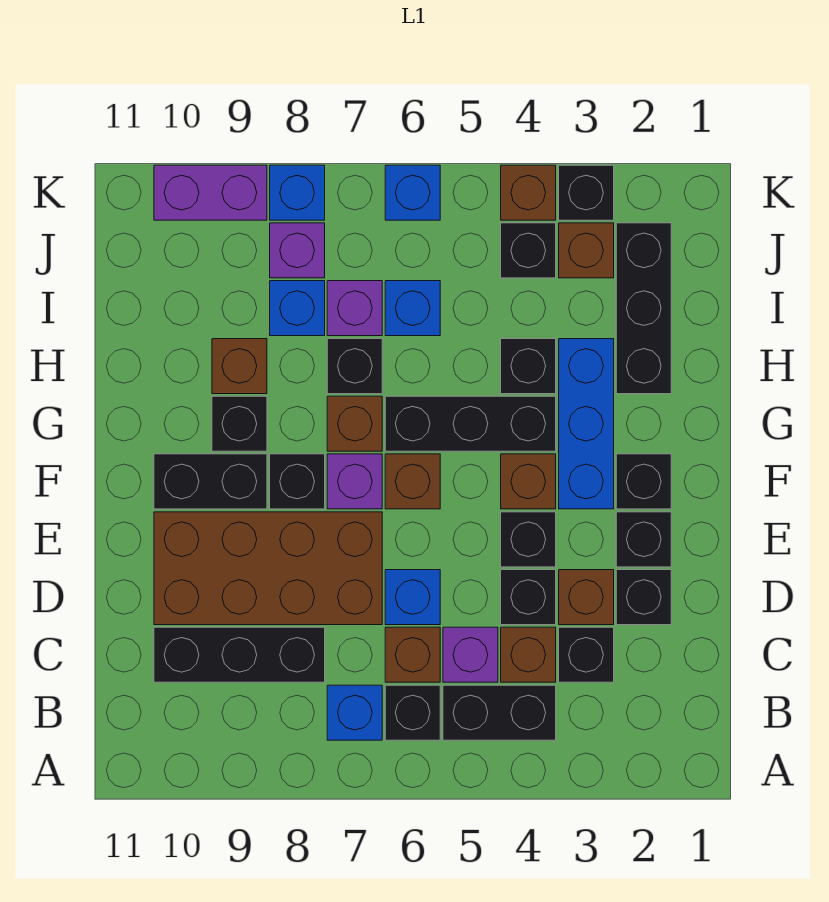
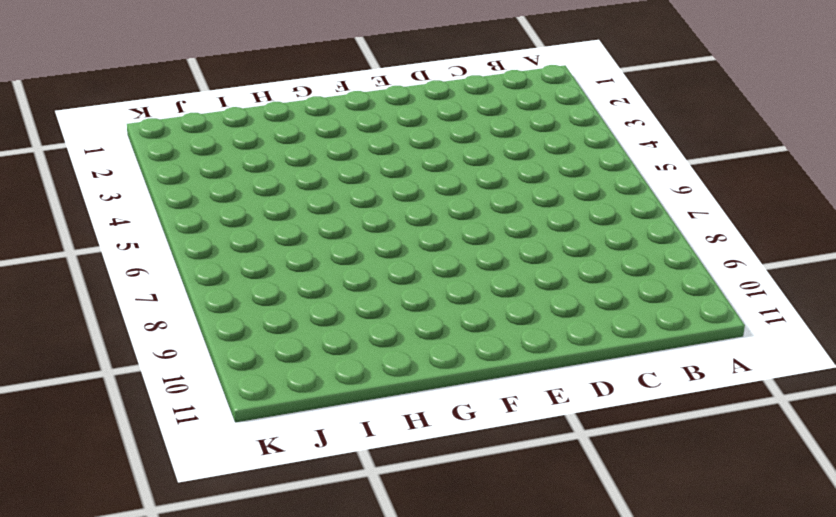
none -> black brick B4:B5 level 1
none -> black brick B6 level 1
none -> blue brick B7 level 1
none -> black brick C3 level 1

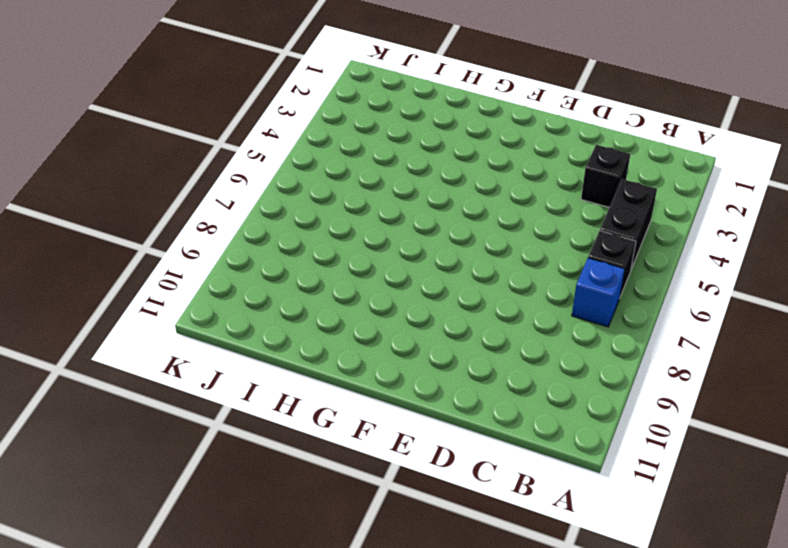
none -> brown brick C4 level 1
none -> purple brick C5 level 1
none -> brown brick C6 level 1
none -> black brick C8:C10 level 1

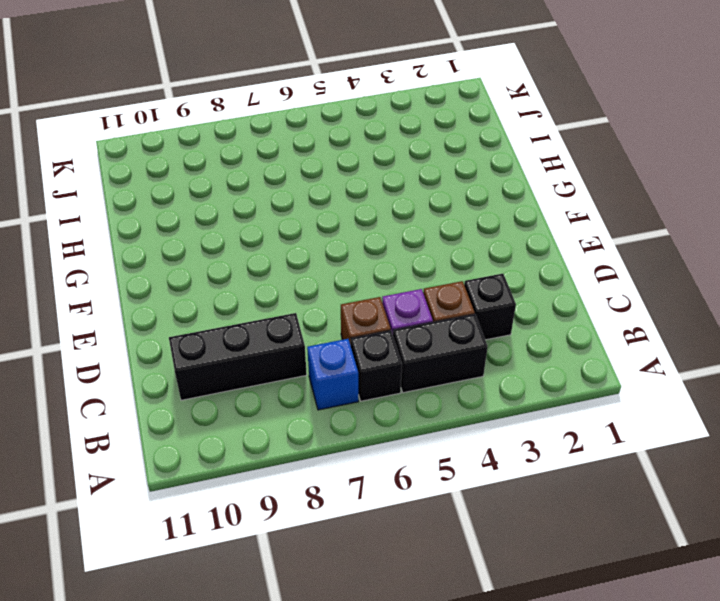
none -> black brick D2 level 1
none -> brown brick D3 level 1
none -> black brick D4 level 1
none -> blue brick D6 level 1

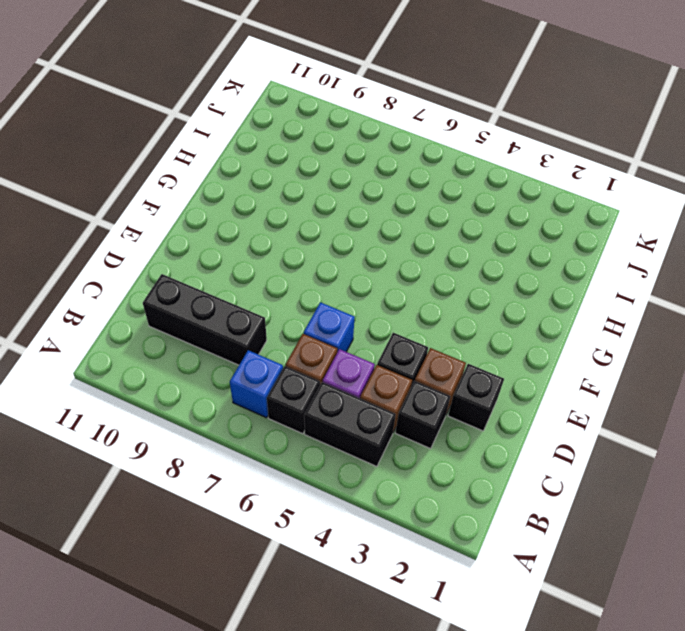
none -> brown brick D7:E10 level 1
none -> black brick E2 level 1
none -> black brick E4 level 1
none -> black brick F2 level 1

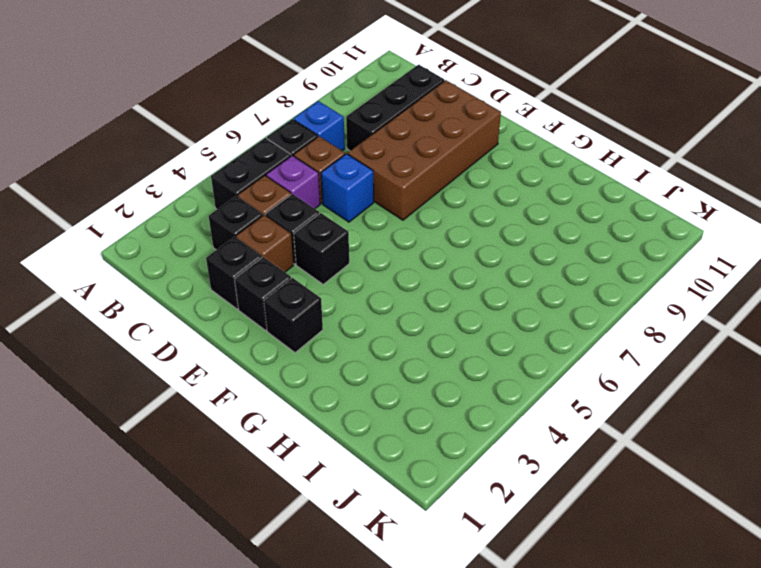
none -> blue brick F3:H3 level 1
none -> brown brick F4 level 1
none -> brown brick F6 level 1
none -> purple brick F7 level 1

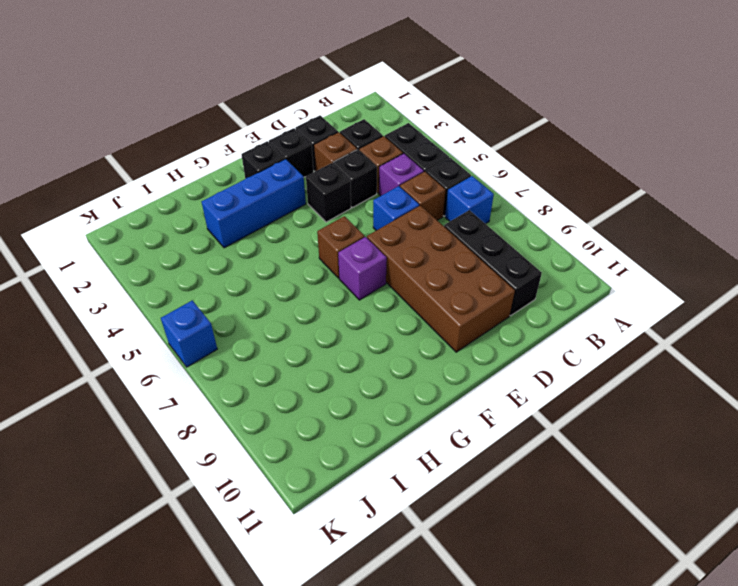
none -> brown brick F4 level 1
none -> black brick F8 level 1
none -> black brick F9:F10 level 1
none -> black brick G4:G6 level 1

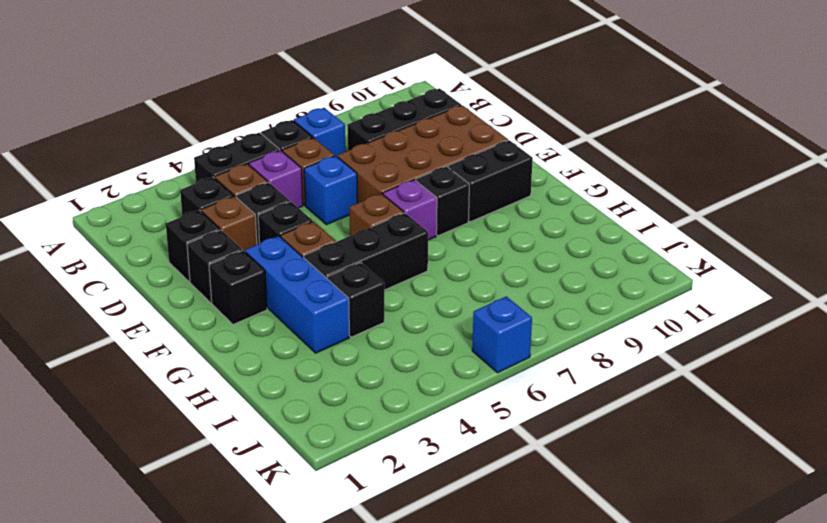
none -> brown brick G7 level 1
none -> black brick G9 level 1
none -> black brick H2:J2 level 1
none -> black brick H7 level 1

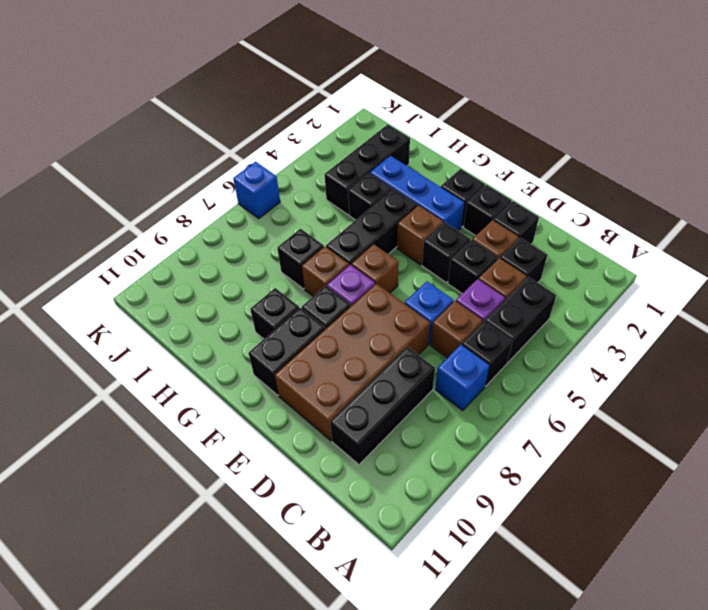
black brick I2:I4 level 1 -> black brick H2:J2 level 1
none -> brown brick H9 level 1
none -> blue brick I6 level 1
none -> purple brick I7 level 1
none -> blue brick I8 level 1

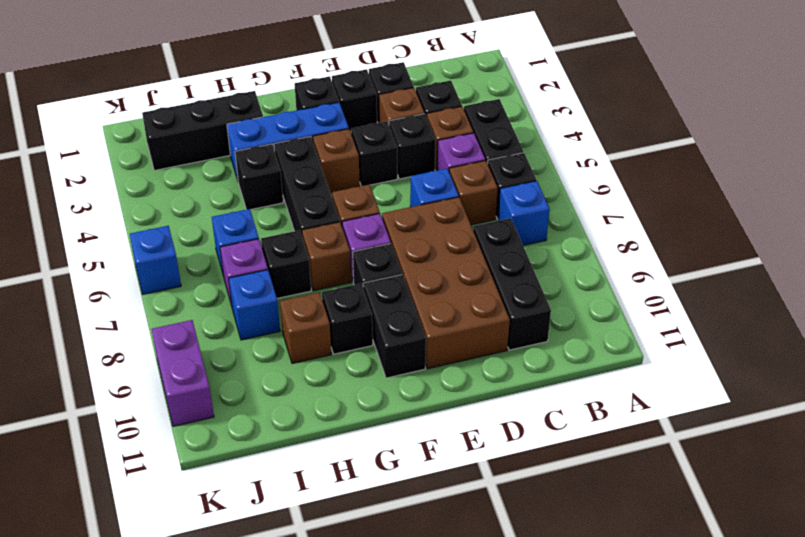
none -> brown brick J3 level 1
none -> black brick J4 level 1
none -> purple brick J8 level 1
none -> black brick K3 level 1

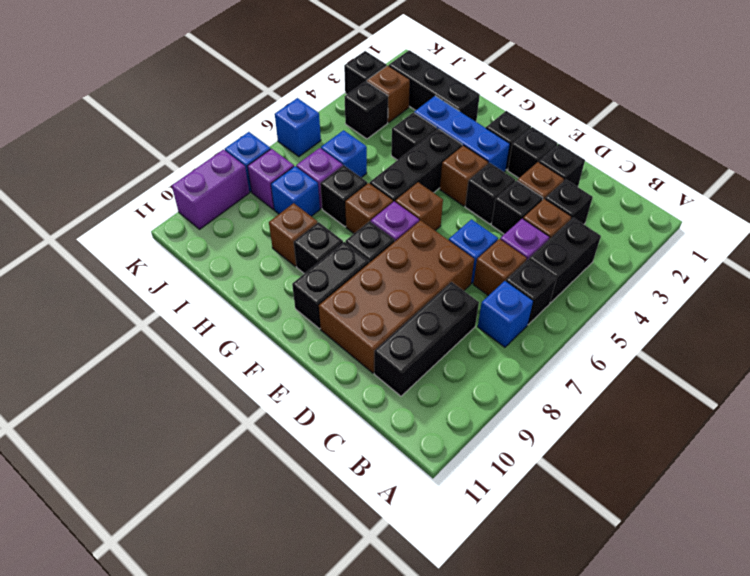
none -> brown brick K4 level 1

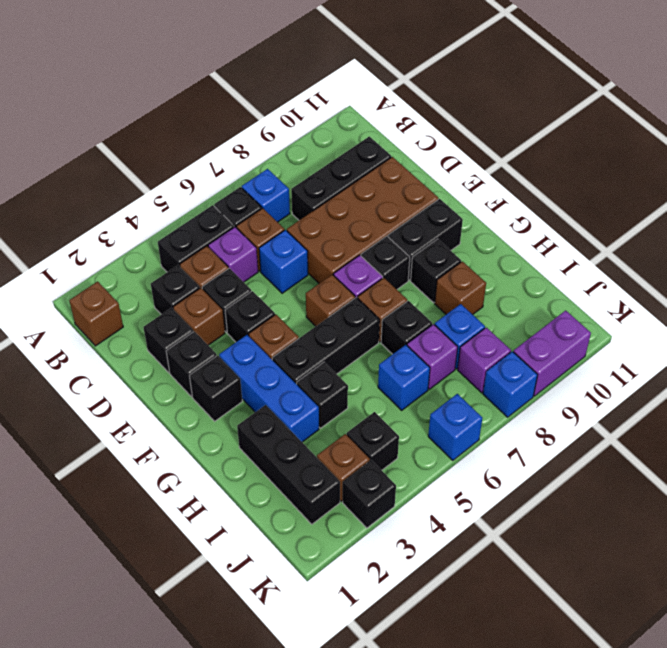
brown brick B1 level 1 -> brown brick K4 level 1

